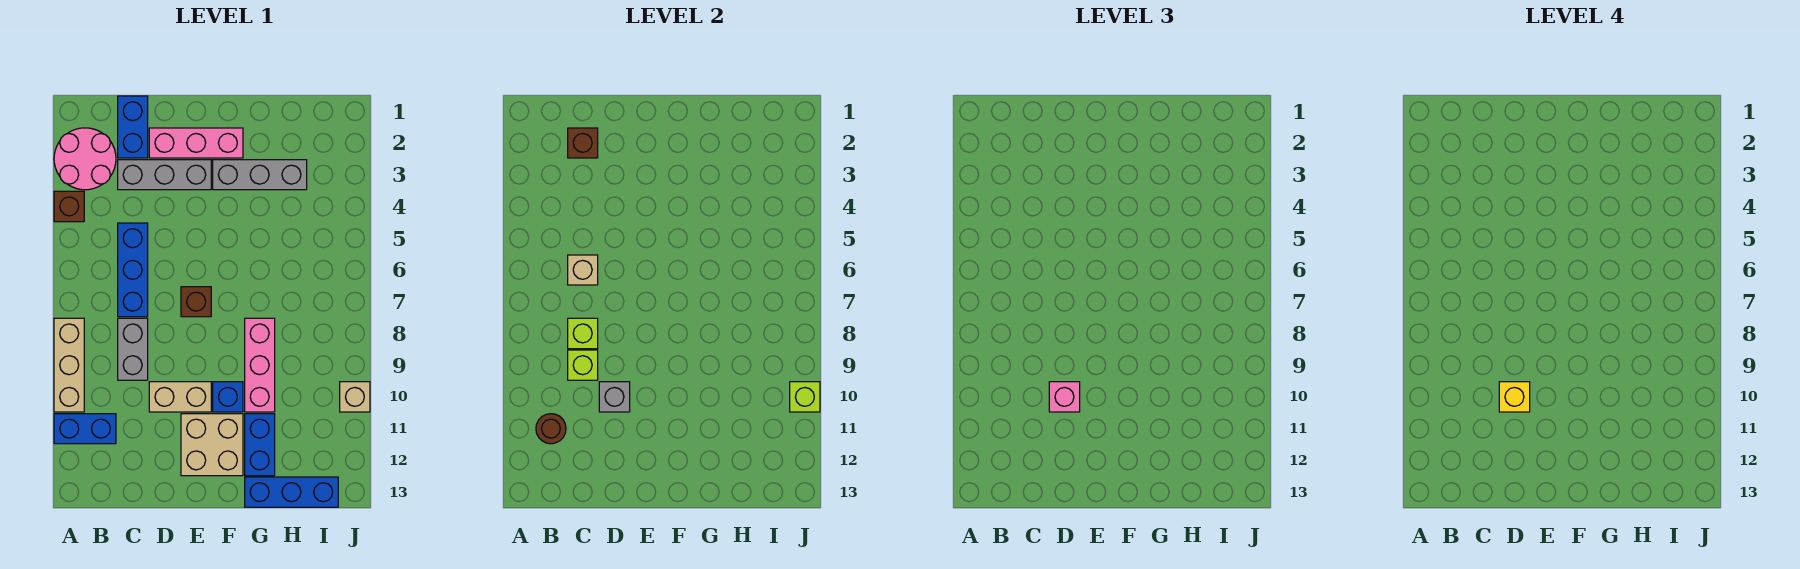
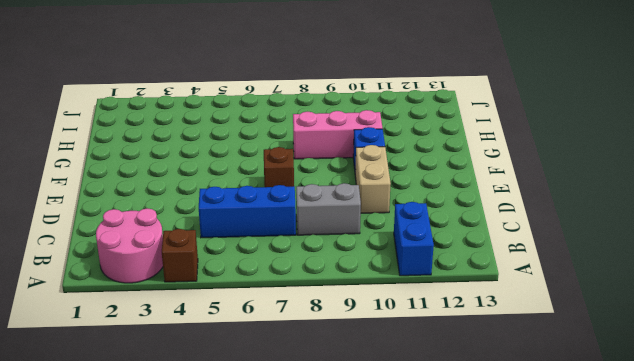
none -> tan brick A8:A10 level 1
none -> blue brick C1:C2 level 1
none -> grey brick C3:E3 level 1

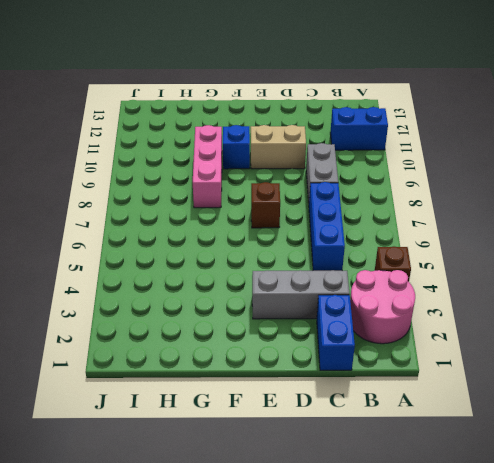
none -> tan brick A8:A10 level 1
none -> pink brick D2:F2 level 1
none -> tan brick E11:F12 level 1

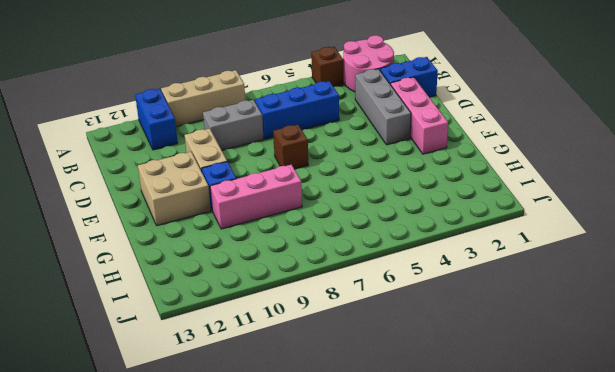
none -> grey brick F3:H3 level 1
none -> blue brick G11:G12 level 1
none -> blue brick G13:I13 level 1

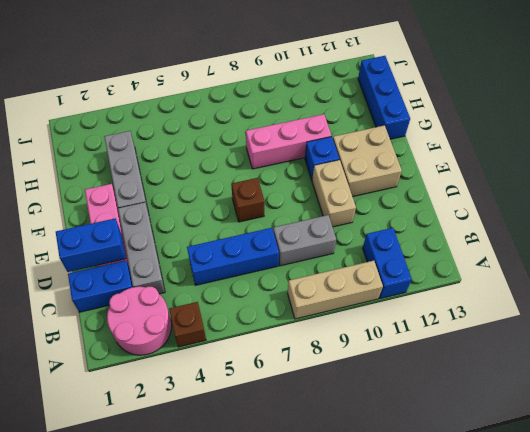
blue brick D1:D2 level 2 -> blue brick G11:G12 level 1
none -> tan brick J10 level 1
none -> brown round brick B11 level 2
none -> brown brick C2 level 2

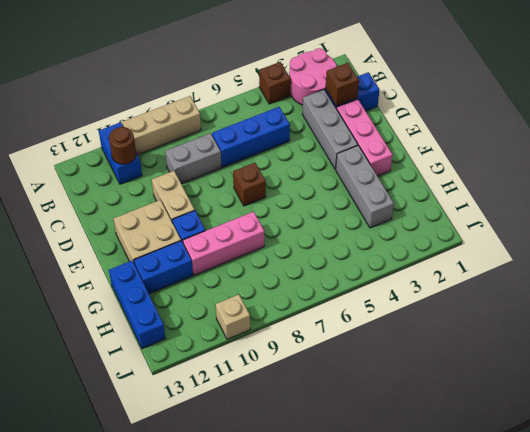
none -> tan brick C6 level 2
none -> lime brick C8 level 2
none -> lime brick C9 level 2

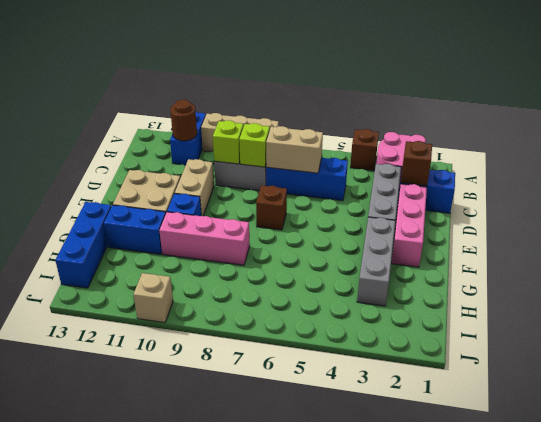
tan brick C6:C7 level 2 -> tan brick C6 level 2
none -> grey brick D10 level 2
none -> lime brick J10 level 2
none -> pink brick D10 level 3

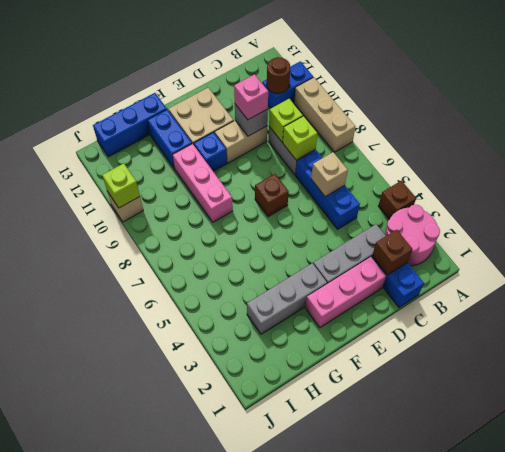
none -> yellow brick D10 level 4

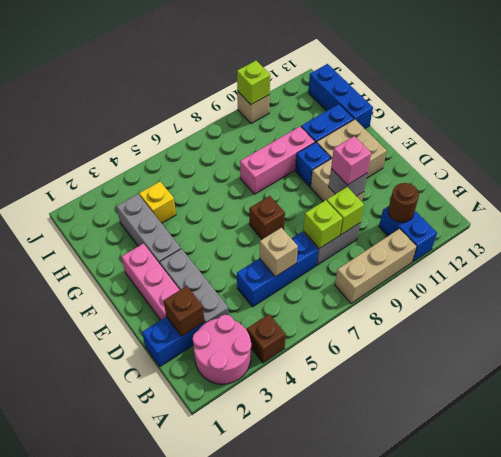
yellow brick H4 level 1 -> yellow brick D10 level 4

